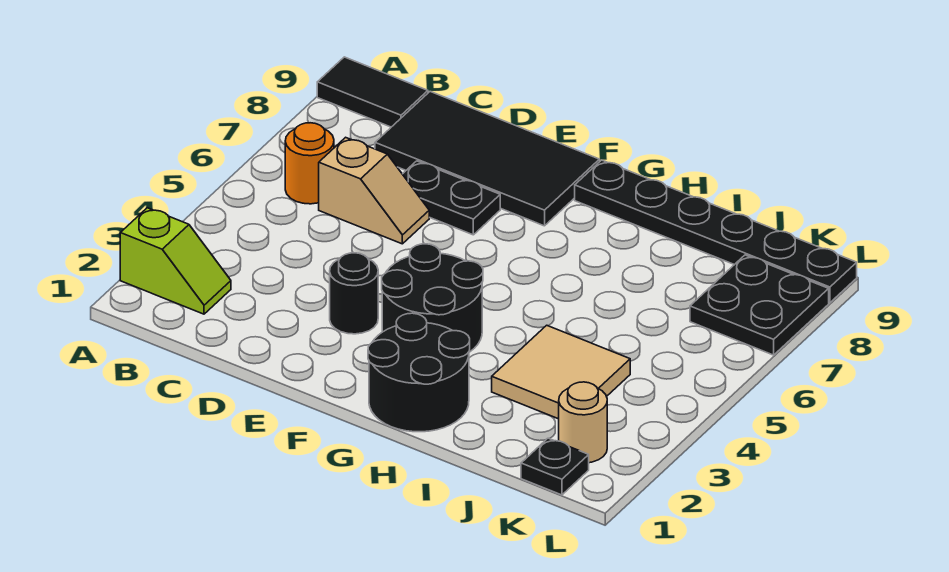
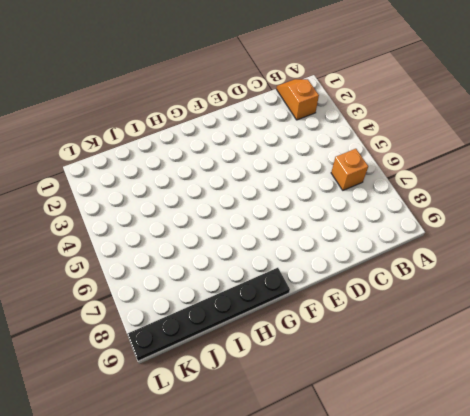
orange slope B1:B2 level 1 top 2 -> lime slope A2:B2 level 1 top A
orange brick B6 level 1 -> orange round brick B6 level 1
none -> black tile A9:B9 level 1
none -> tan slope C6:D6 level 1 top C
none -> black tile C8:F9 level 1

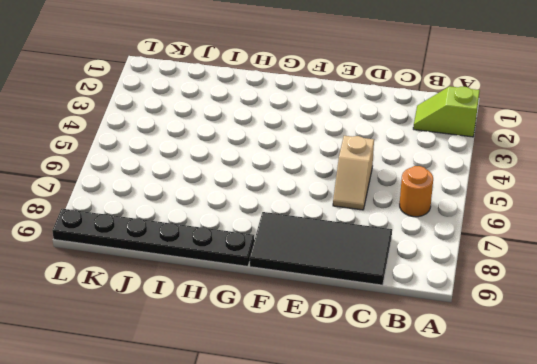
tan slope D5:D6 level 1 top 5 -> tan slope C6:D6 level 1 top C
none -> black tile A9:B9 level 1
none -> black plate D7:E7 level 1
none -> black round brick E3 level 1

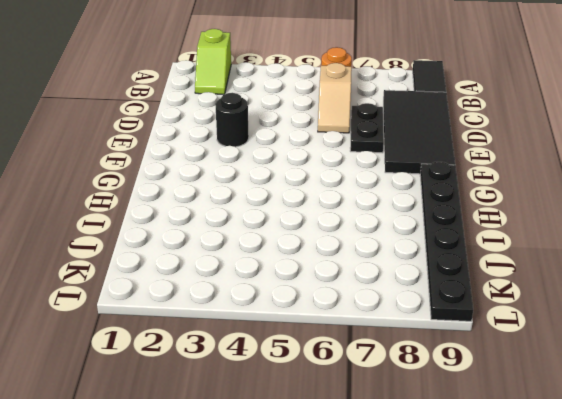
none -> black round brick F3:G4 level 1
none -> black round brick G1:H2 level 1
none -> tan tile I3:J4 level 1

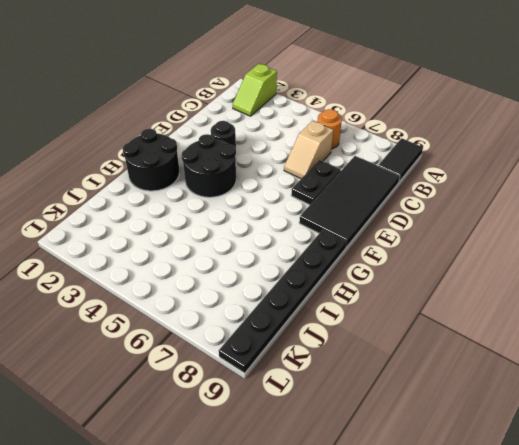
none -> tan tile I3:J4 level 1
none -> black plate K1 level 1
none -> tan round brick K2 level 1

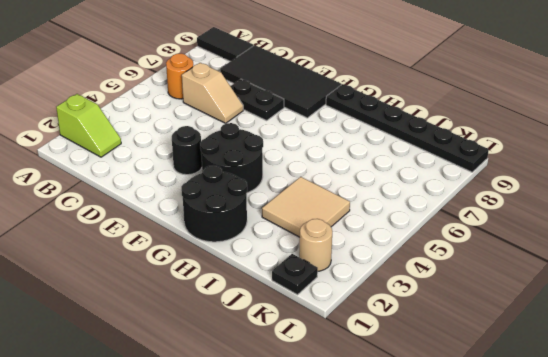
none -> black plate K7:L8 level 1

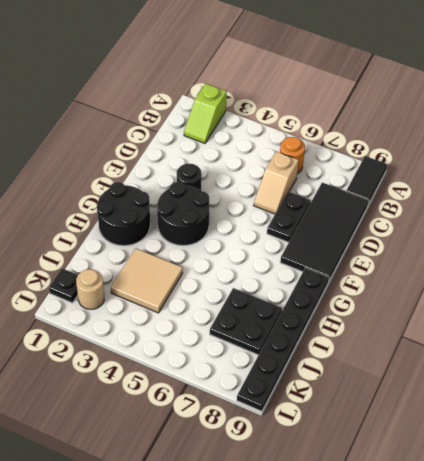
black plate I7:J8 level 1 -> black plate K7:L8 level 1

